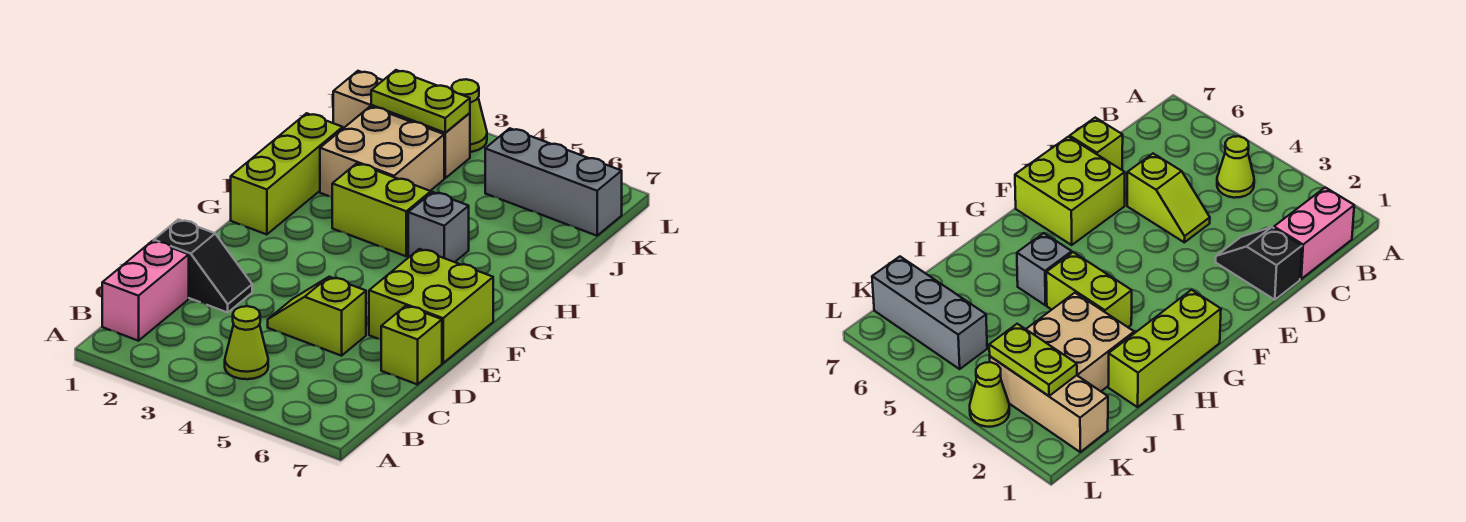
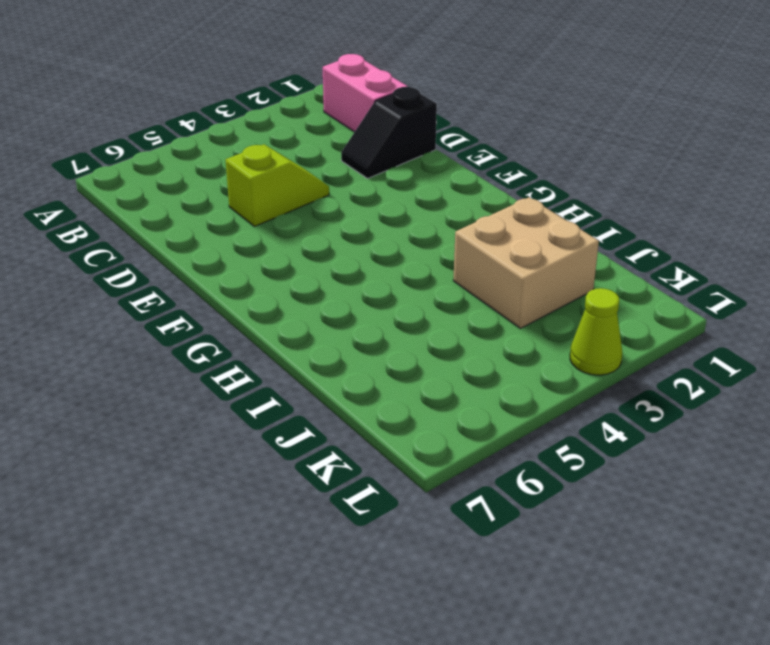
none -> lime cone B4 level 1
none -> lime brick D7 level 1
none -> lime brick E6:F7 level 1

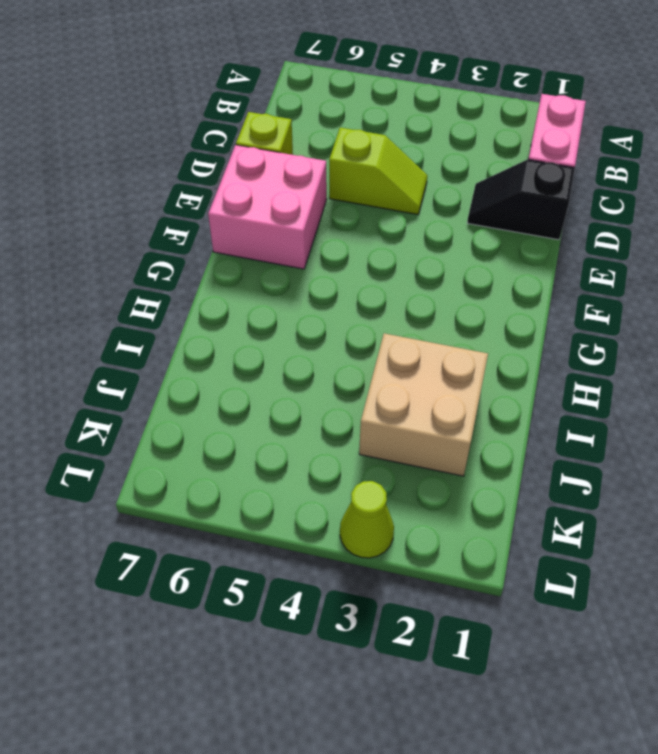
pink brick E6:F7 level 1 -> lime brick E6:F7 level 1
none -> lime cone B4 level 1
none -> lime brick G1:I1 level 1
none -> lime brick H3:H4 level 1

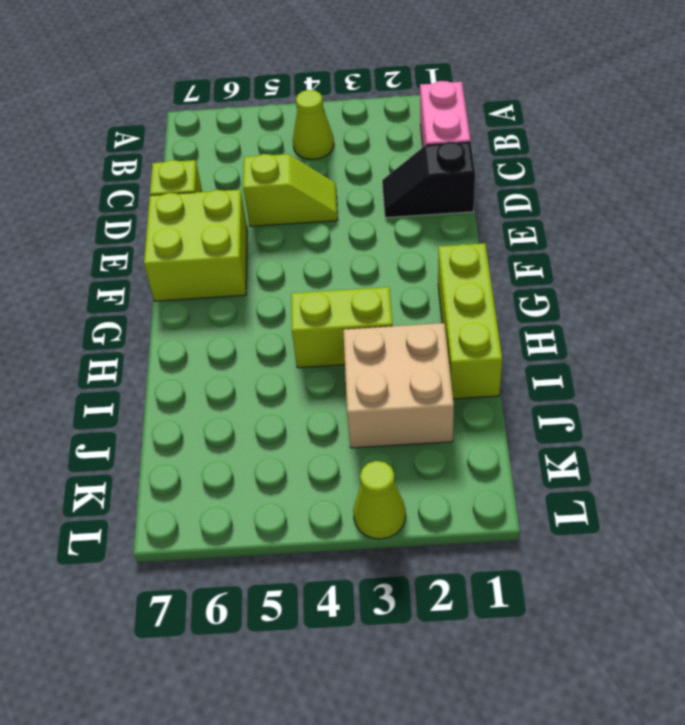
none -> grey brick H5 level 1
none -> tan brick K1:K3 level 1
none -> grey brick K5:K7 level 1

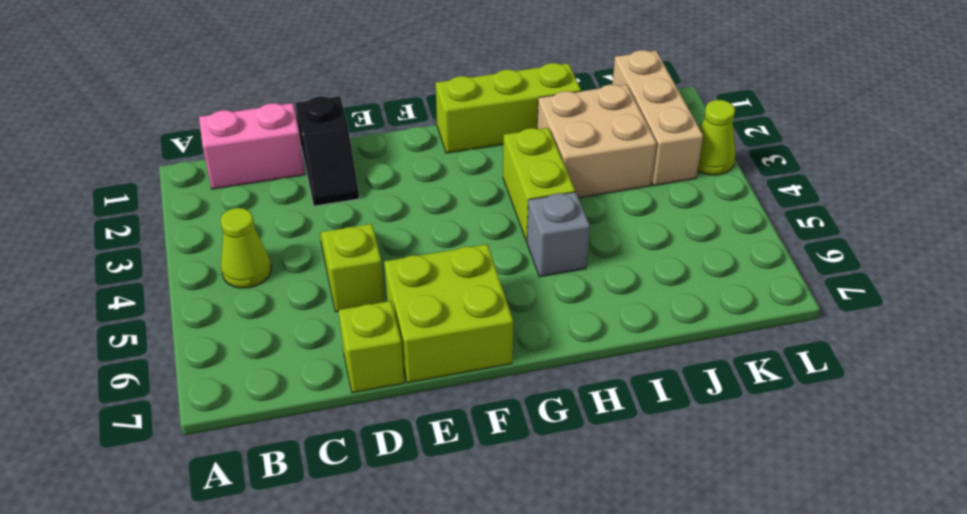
none -> grey brick K5:K7 level 1
none -> lime plate K2:K3 level 2

